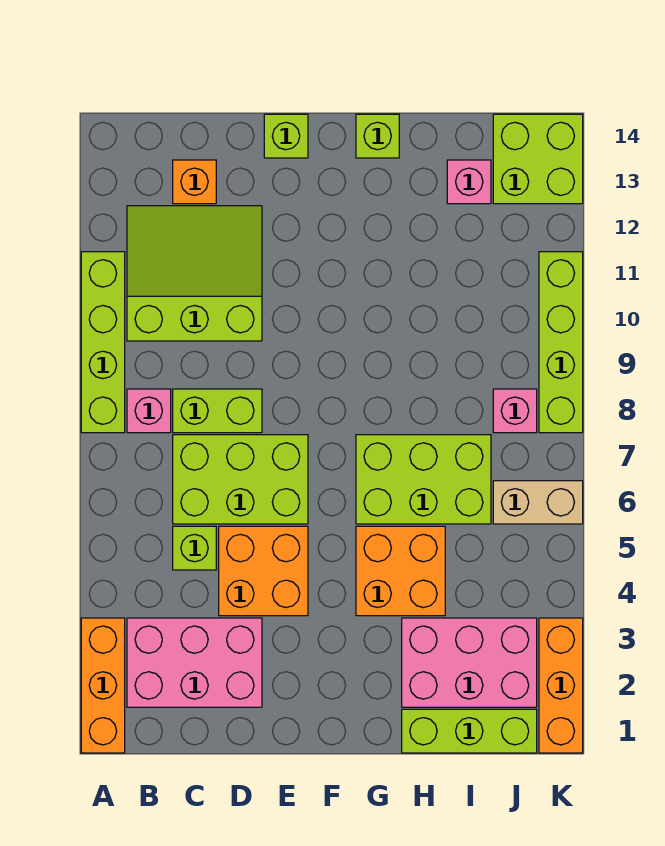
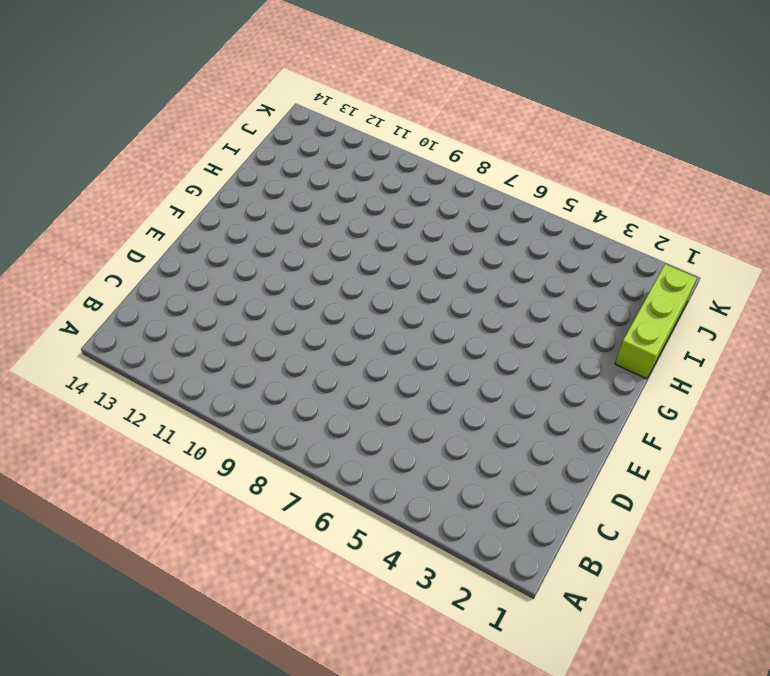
none -> orange brick A1:A3 level 1
none -> lime brick A8:A11 level 1
none -> pink brick B2:D3 level 1

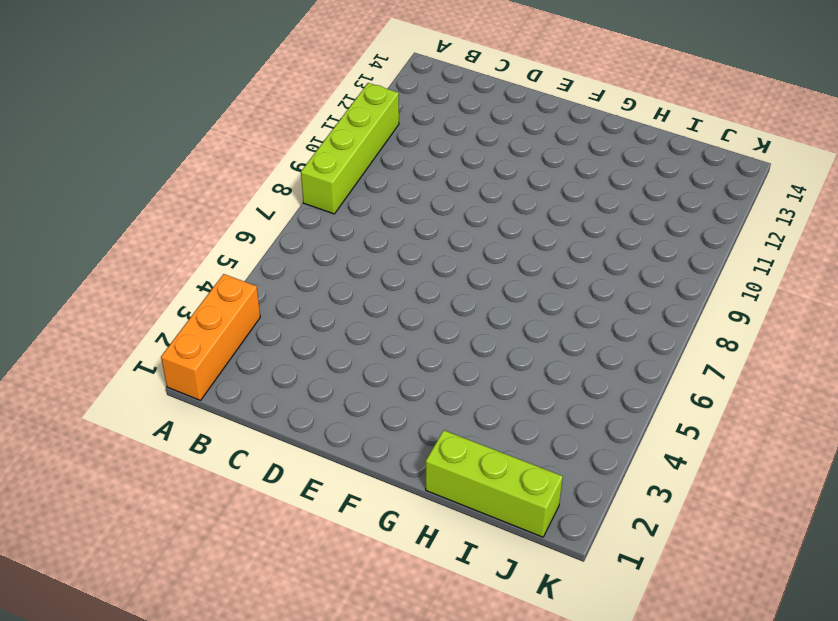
none -> pink brick B2:D3 level 1
none -> pink brick B8 level 1
none -> lime slope B10:D12 level 1 top 10

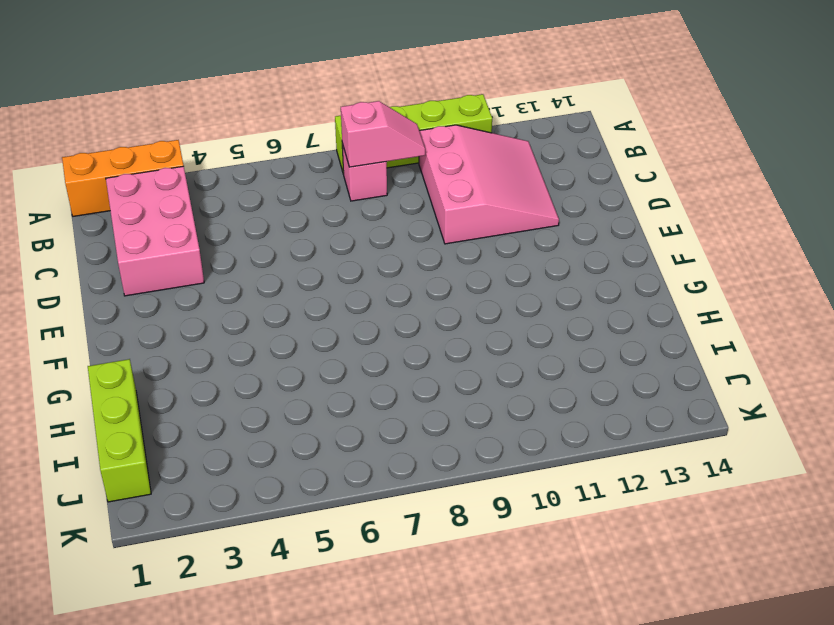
pink slope B8:B9 level 2 top 8 -> none
pink slope B10:D12 level 1 top 10 -> lime slope B10:D12 level 1 top 10
none -> lime brick C5 level 1
none -> lime brick C6:E7 level 1
none -> lime brick C8:D8 level 1

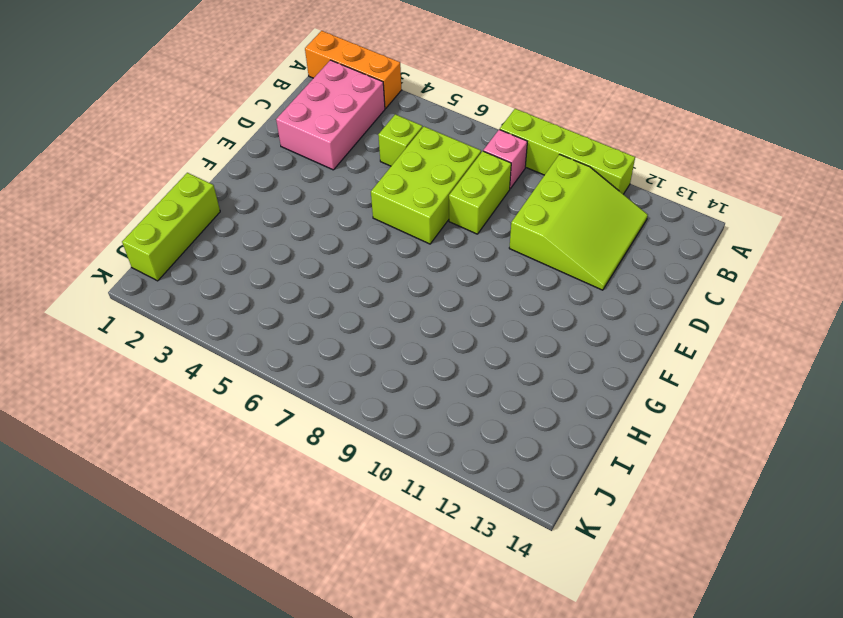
none -> orange brick C13 level 1
none -> orange brick D4:E5 level 1
none -> lime brick E14 level 1

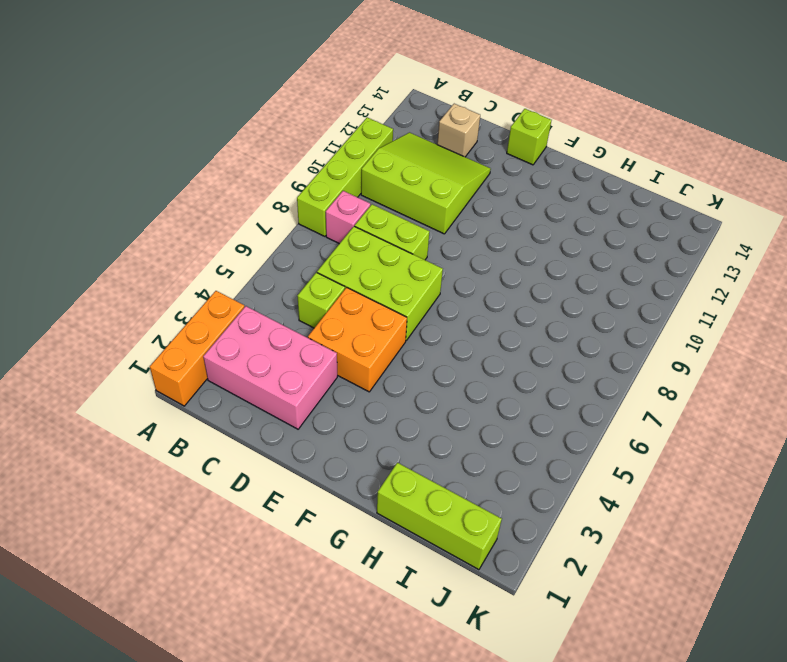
tan brick C13 level 1 -> orange brick C13 level 1
none -> orange brick G4:H5 level 1
none -> lime brick G6:I7 level 1
none -> lime brick G14 level 1

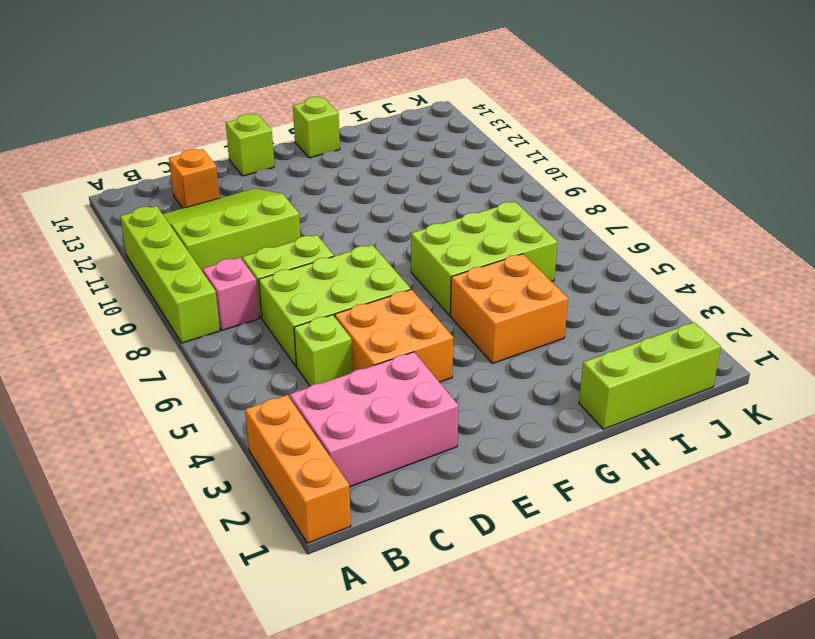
none -> pink brick H2:J3 level 1
none -> pink brick I13 level 1
none -> tan brick J6:K6 level 1

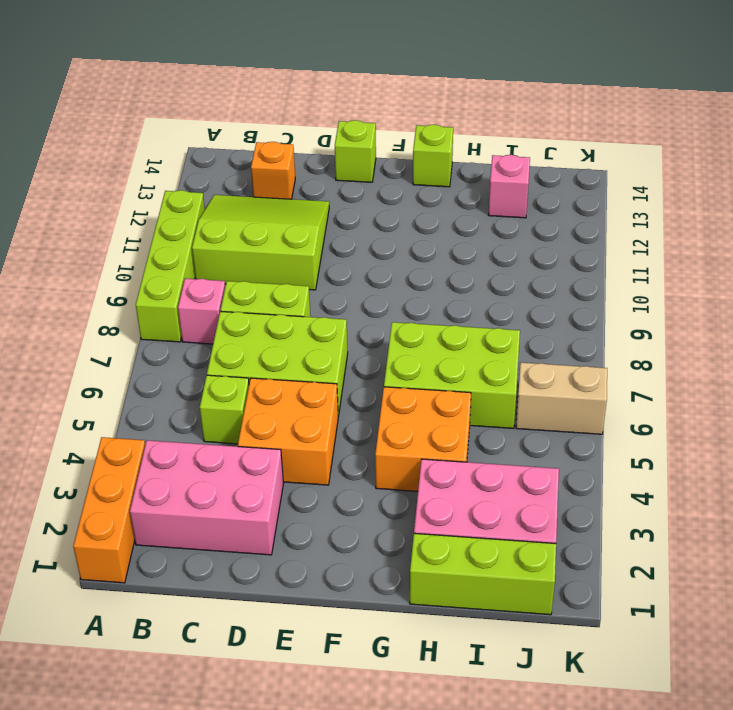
none -> pink brick J8 level 1
none -> lime brick J13:K14 level 1
none -> orange brick K1:K3 level 1

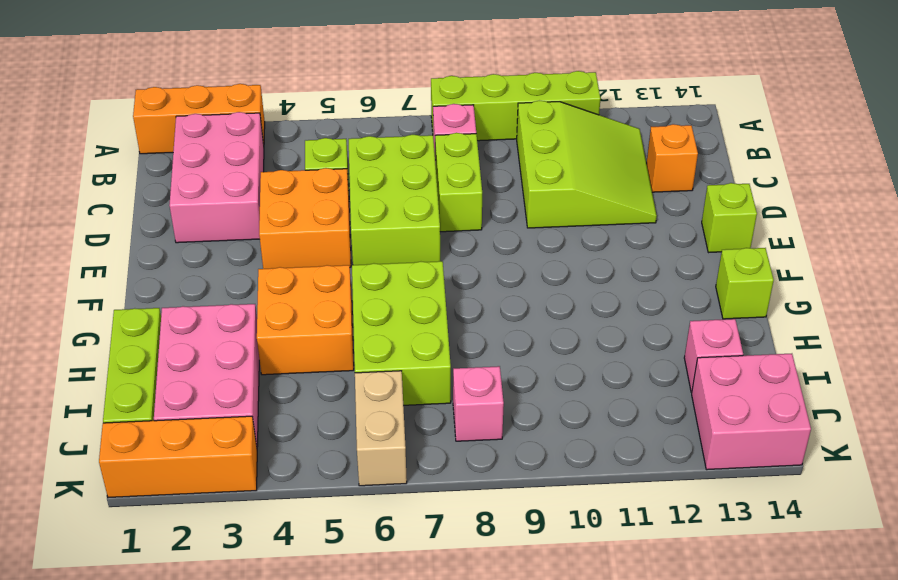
pink brick J13:K14 level 1 -> lime brick J13:K14 level 1
none -> lime brick K8:K11 level 1

